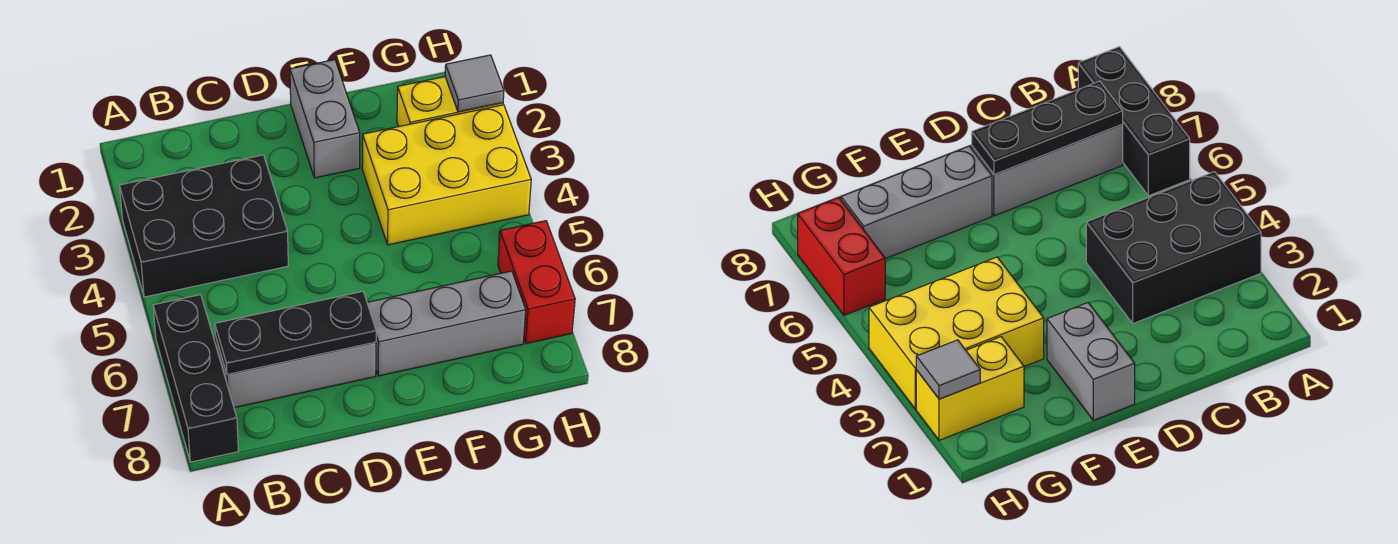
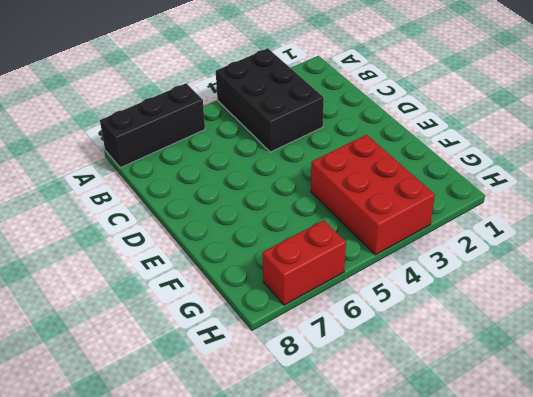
red brick F3:H4 level 1 -> yellow brick F3:H4 level 1
none -> grey brick B7:D7 level 1
none -> grey brick E1:E2 level 1

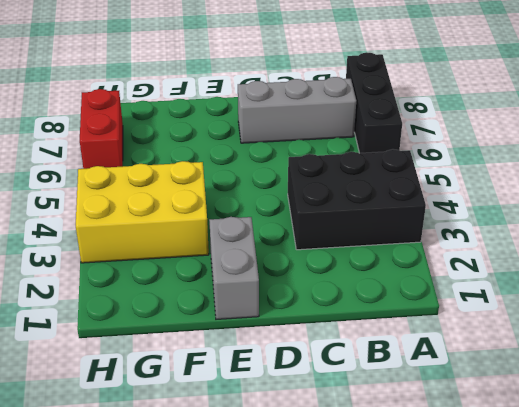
none -> grey brick E7:G7 level 1
none -> yellow brick G2:H2 level 1

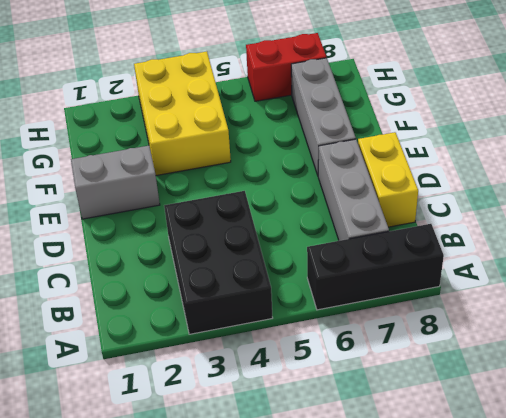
yellow brick C8:D8 level 1 -> yellow brick G2:H2 level 1
none -> black plate B7:D7 level 2
none -> grey tile H2 level 2

